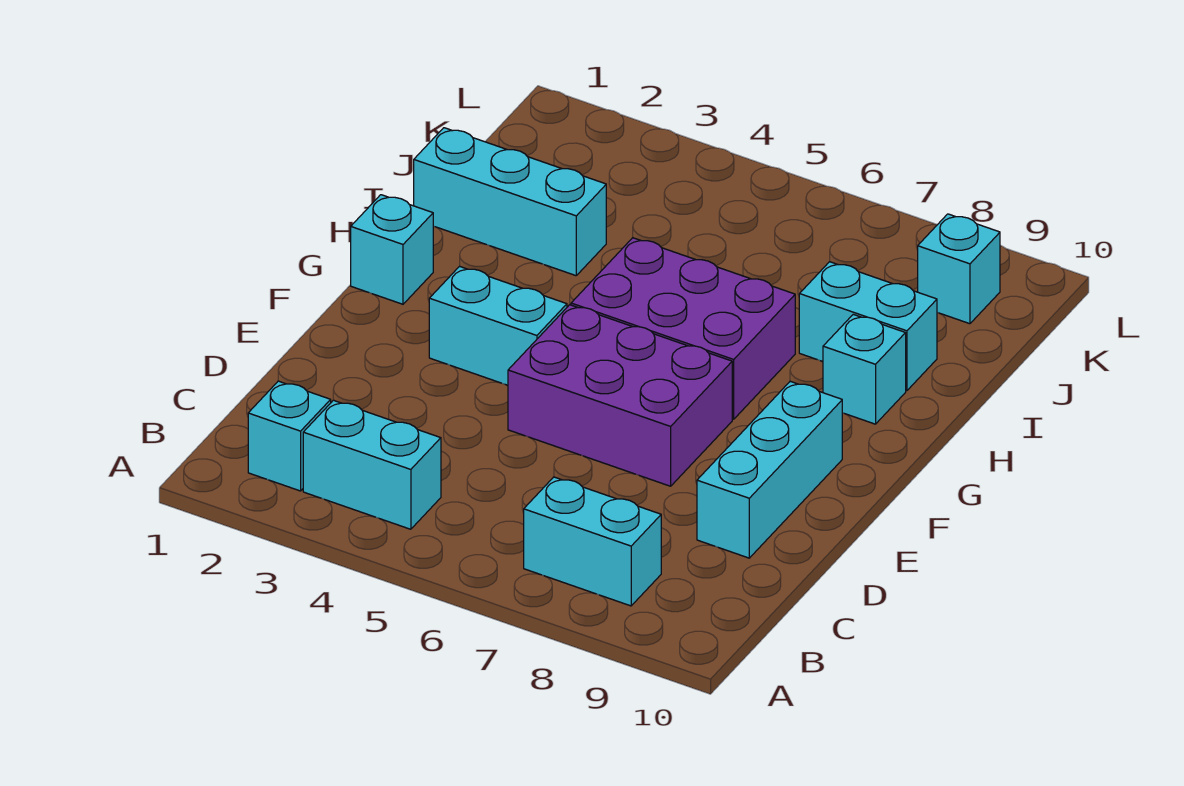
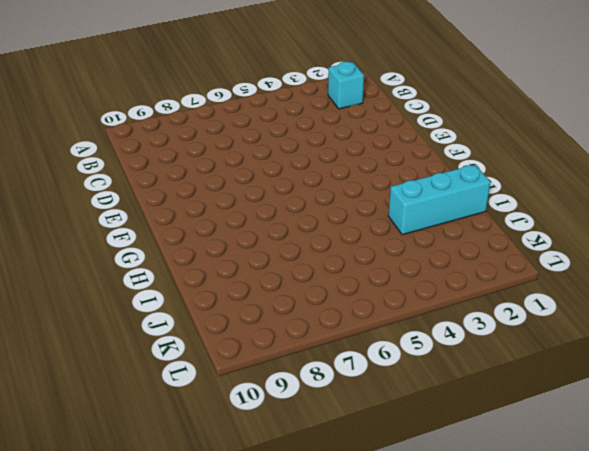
none -> cyan brick B3:B4 level 1
none -> cyan brick B7:B8 level 1
none -> cyan brick D9:F9 level 1

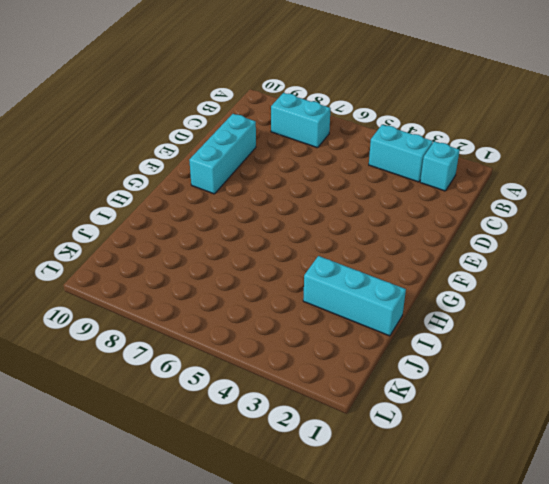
none -> purple brick E5:F7 level 1
none -> cyan brick F3:F4 level 1
none -> cyan brick G1 level 1

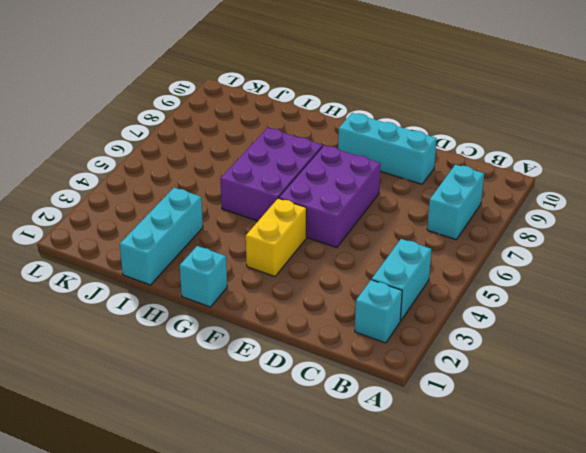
yellow brick F3:F4 level 1 -> cyan brick F3:F4 level 1
none -> cyan brick H9 level 1
none -> cyan brick I8:I9 level 1
none -> cyan brick K9 level 1

